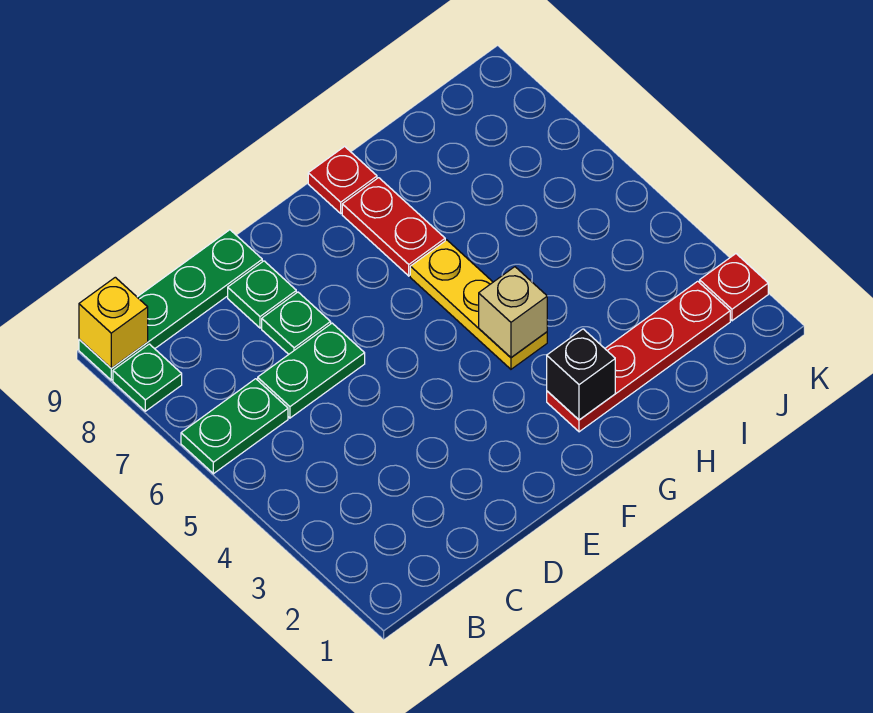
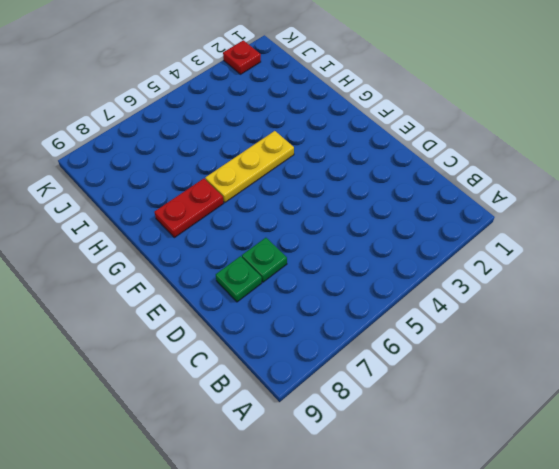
none -> green plate A6:B6 level 1
none -> green plate A8 level 1
none -> green plate A9:D9 level 1

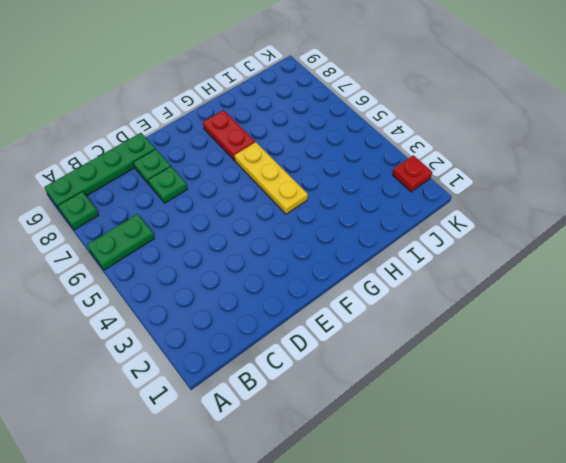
none -> green plate C6:D6 level 1
none -> red plate G2:J2 level 1
none -> red plate G9 level 1

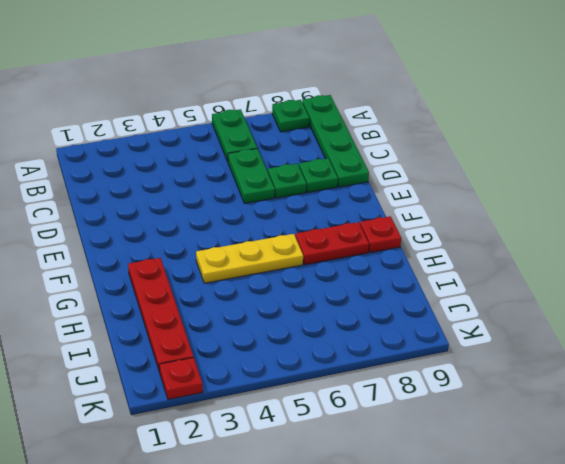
none -> yellow brick A9 level 2
none -> black brick G2 level 2
none -> tan brick G4 level 2

